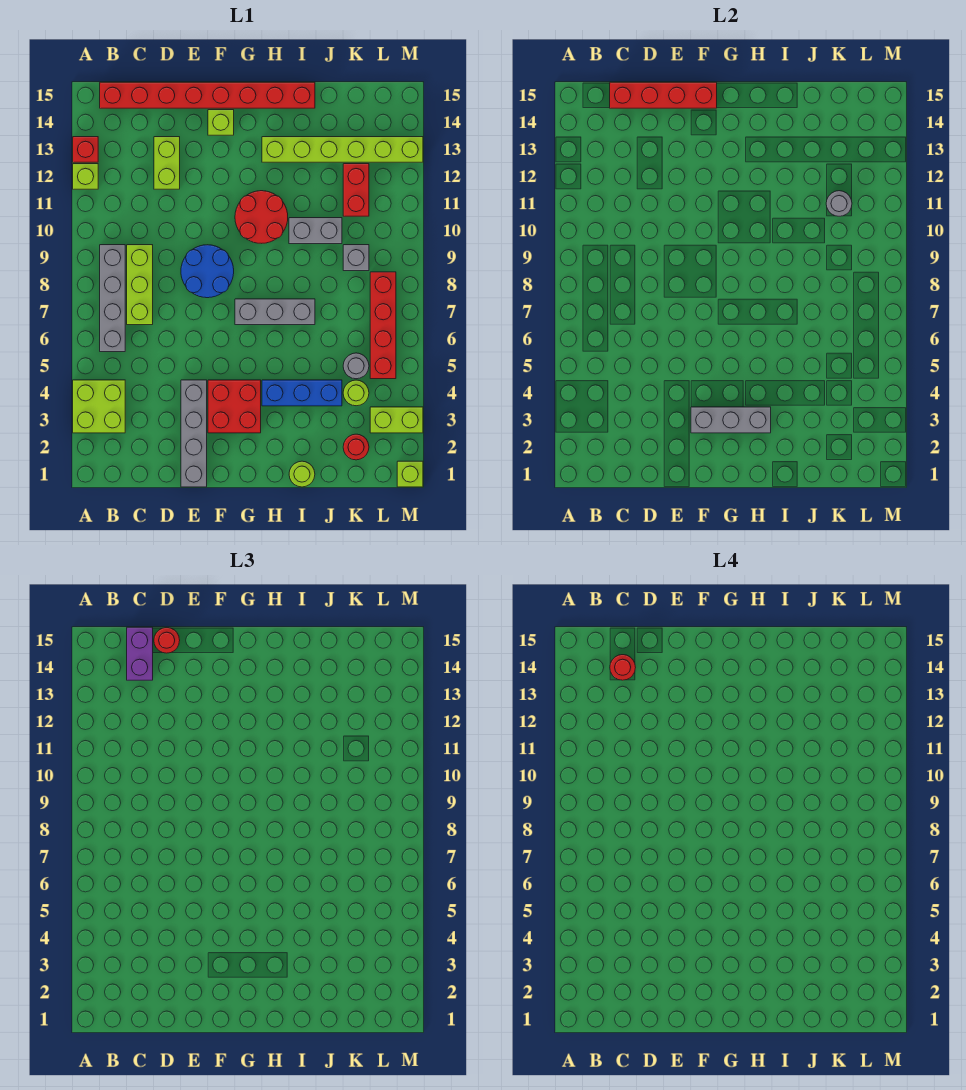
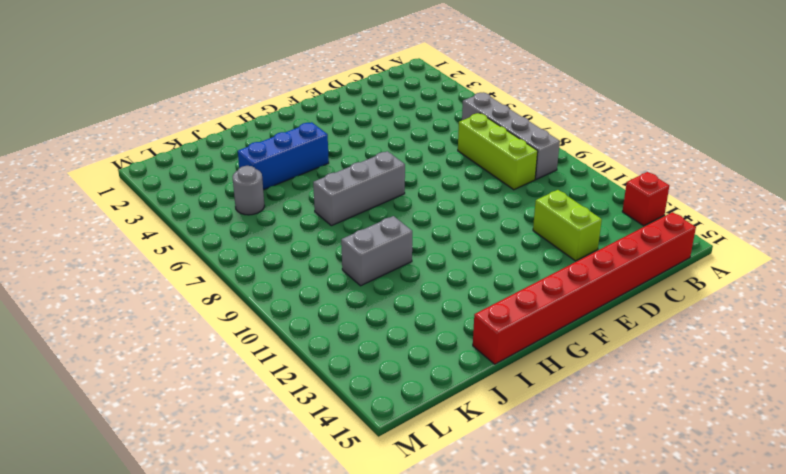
none -> lime brick A3:B4 level 1
none -> lime brick A12 level 1
none -> grey brick E1:E4 level 1
none -> blue round brick E8:F9 level 1

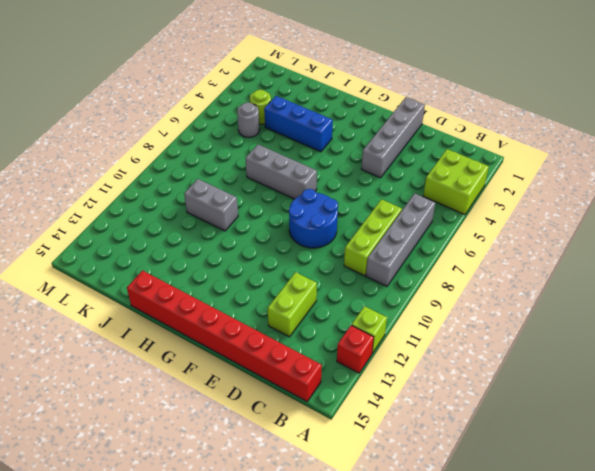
none -> red brick F3:G4 level 1
none -> lime brick F14 level 1
none -> red round brick G10:H11 level 1
none -> lime brick H13:M13 level 1

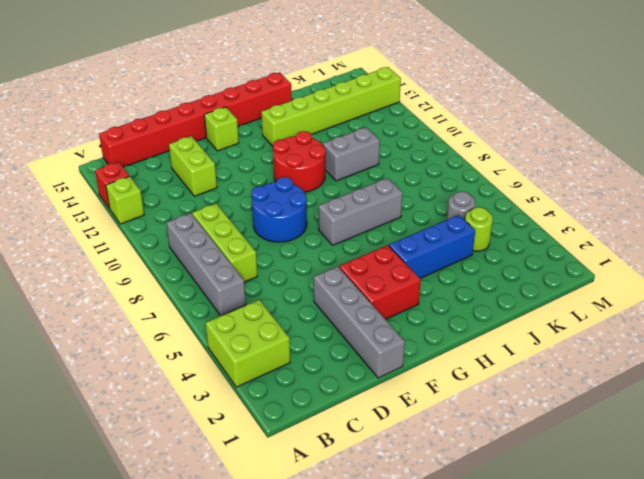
none -> lime round brick I1 level 1
none -> red round brick K2 level 1
none -> grey brick K9 level 1
none -> red brick K11:K12 level 1

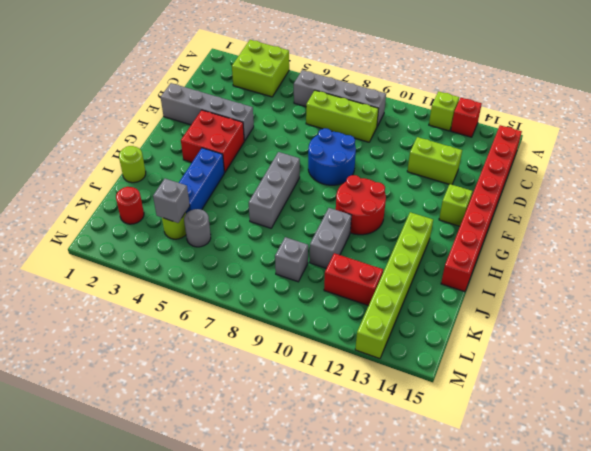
grey brick K4 level 2 -> none
none -> lime brick L3:M3 level 1
none -> red brick L5:L8 level 1
none -> lime brick M1 level 1
none -> red brick C15:F15 level 2

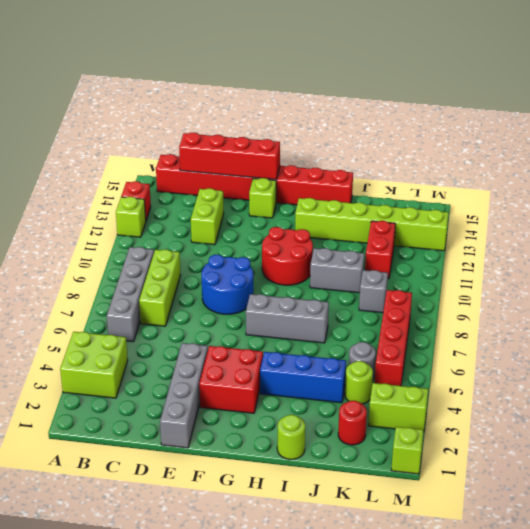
none -> grey brick F3:H3 level 2
none -> grey round brick K11 level 2
none -> purple brick C14:C15 level 3
none -> red round brick D15 level 3

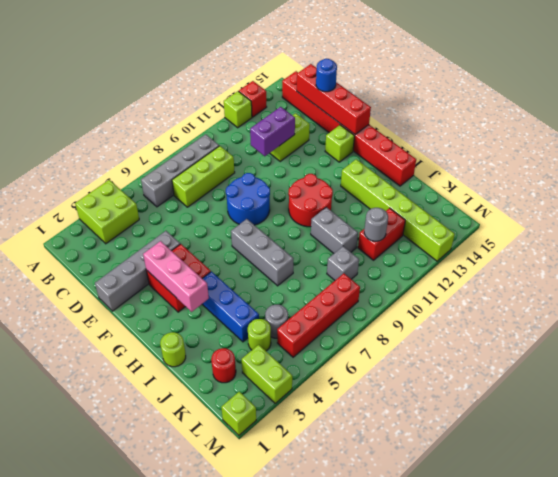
purple brick D11:D12 level 2 -> purple brick C14:C15 level 3
blue round brick D15 level 3 -> red round brick D15 level 3
pink brick F3:H3 level 2 -> grey brick F3:H3 level 2
none -> red round brick C14 level 4

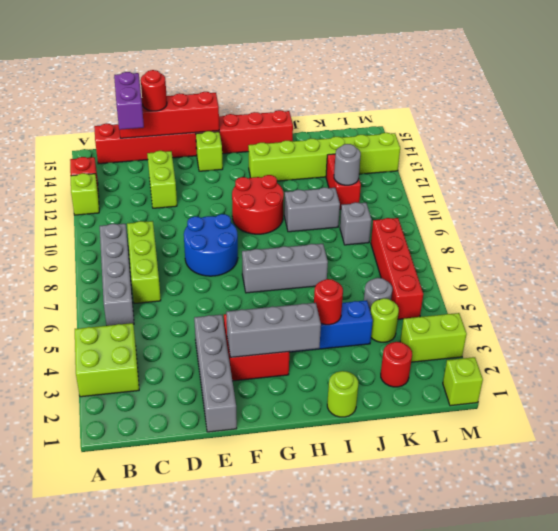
red round brick I4 level 2 -> red round brick C14 level 4

